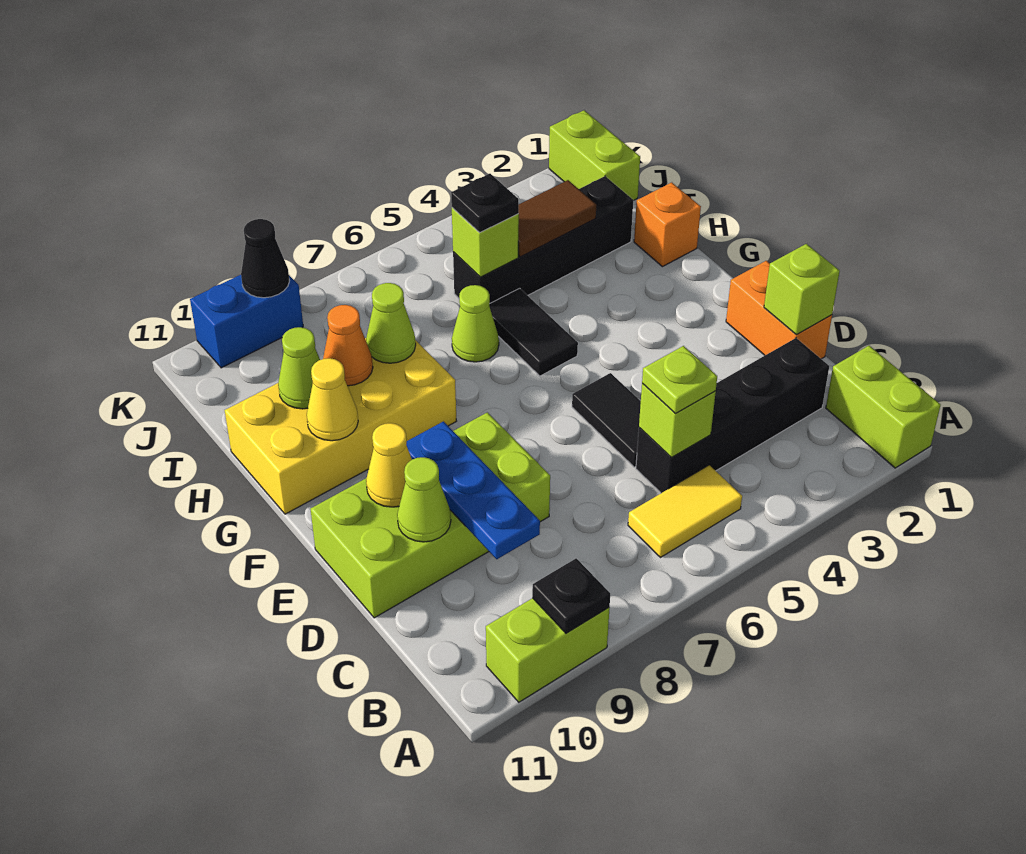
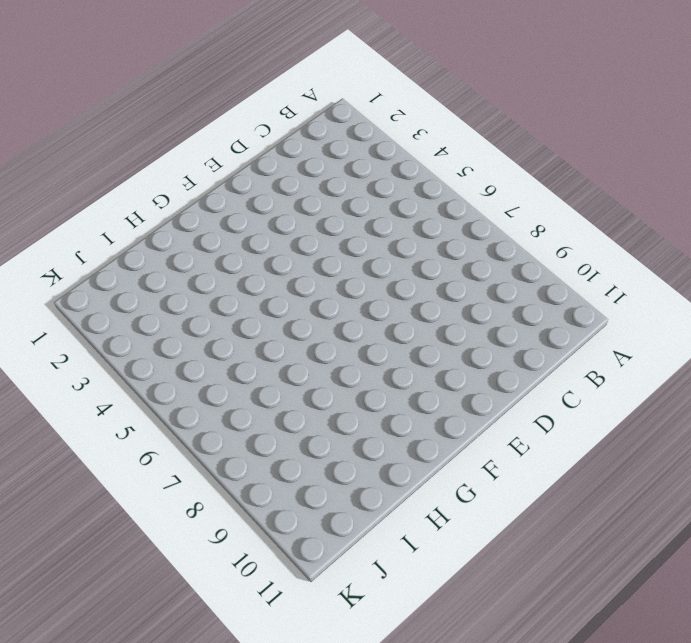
none -> lime brick A1:B1 level 1
none -> lime brick A9:A10 level 1
none -> yellow tile B5:B6 level 1

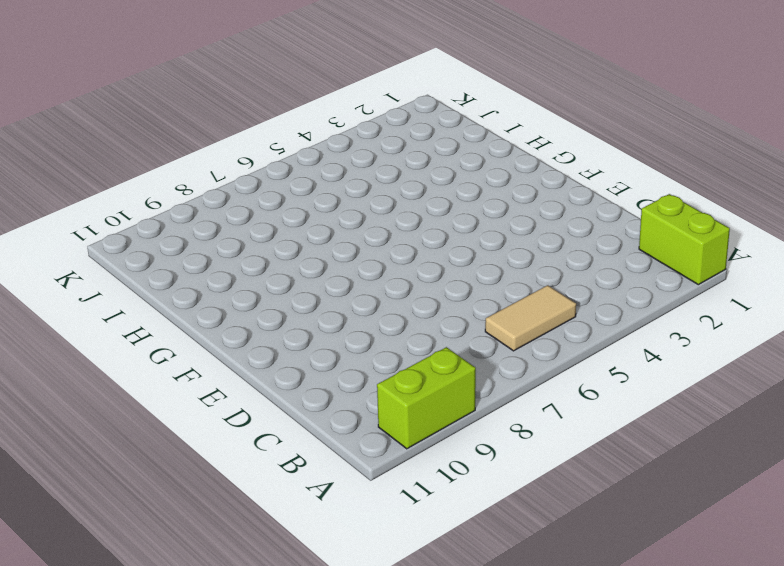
tan tile B5:B6 level 1 -> yellow tile B5:B6 level 1
none -> black brick C2:C5 level 1
none -> orange brick D1:E1 level 1
none -> black tile D5:E5 level 1

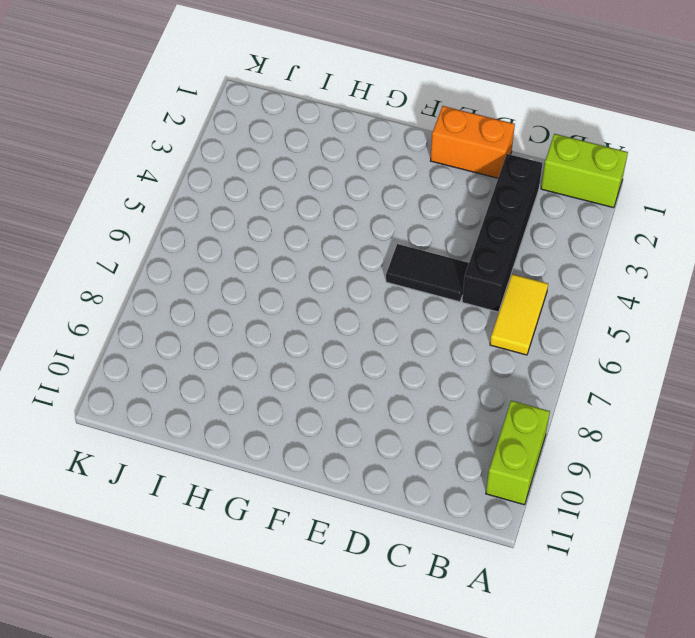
none -> lime brick D8:E11 level 1
none -> black tile G5:H5 level 1
none -> yellow brick G8:H11 level 1

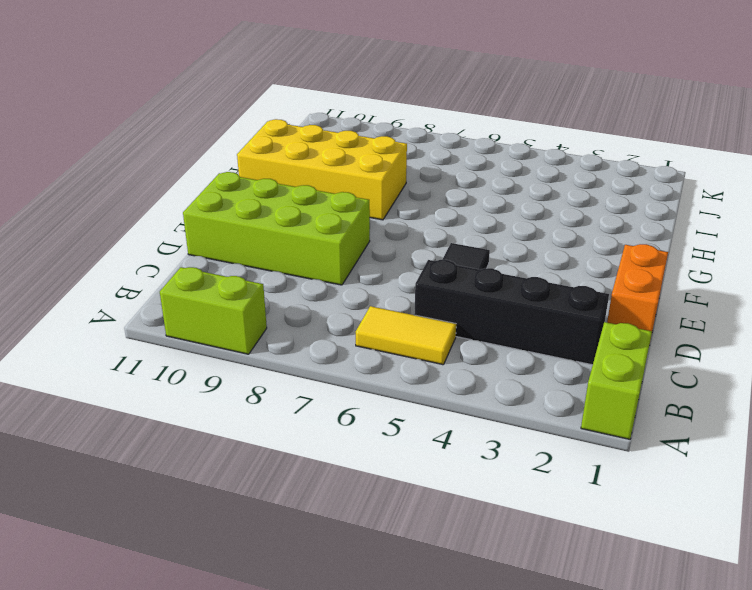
none -> black tile G5:H5 level 1
none -> orange brick H1 level 1
none -> lime cone H6 level 1

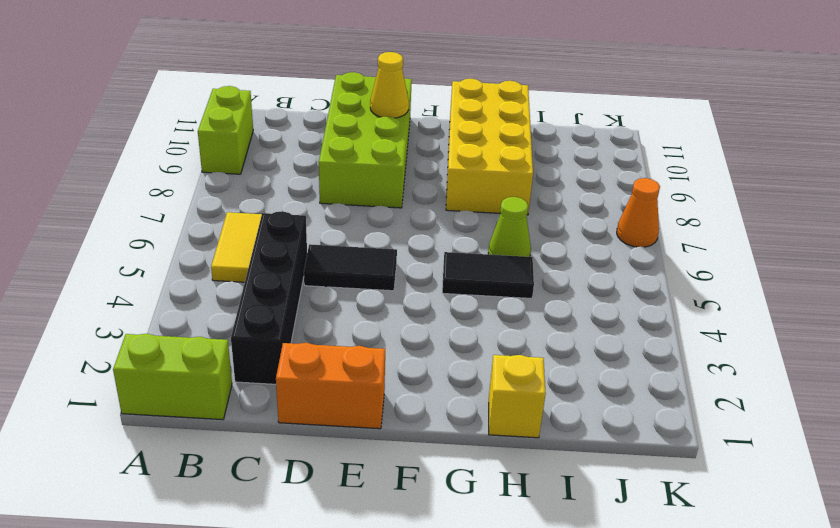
yellow brick H1 level 1 -> orange brick H1 level 1
orange cone K7 level 1 -> orange cone H9 level 2
none -> black brick I2:I5 level 1
none -> lime brick J1:K1 level 1
none -> blue brick K9:K10 level 1

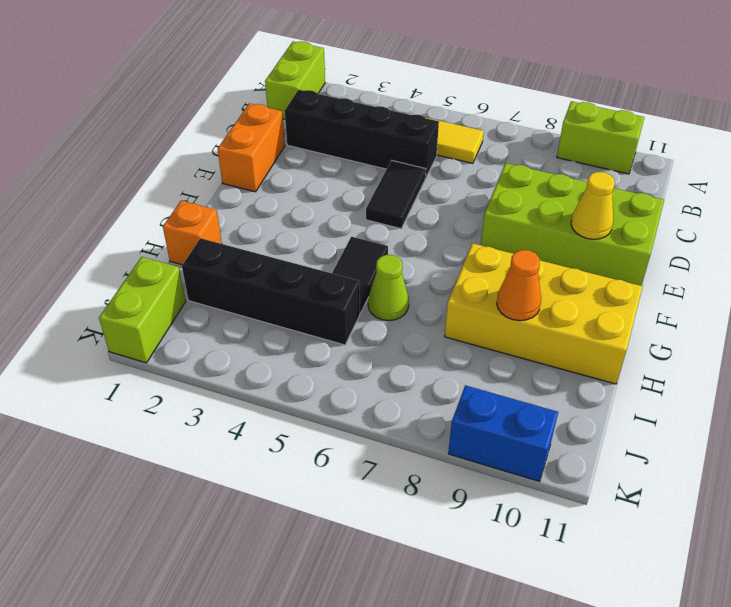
none -> black plate A9 level 2
none -> lime brick C5 level 2
none -> blue plate C9:E9 level 2

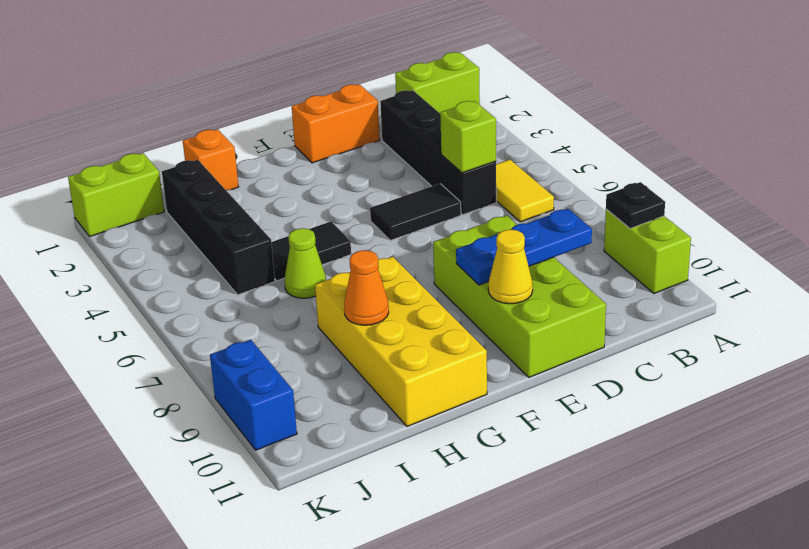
none -> lime brick D1 level 2
none -> lime cone D10 level 2
none -> yellow cone G10 level 2

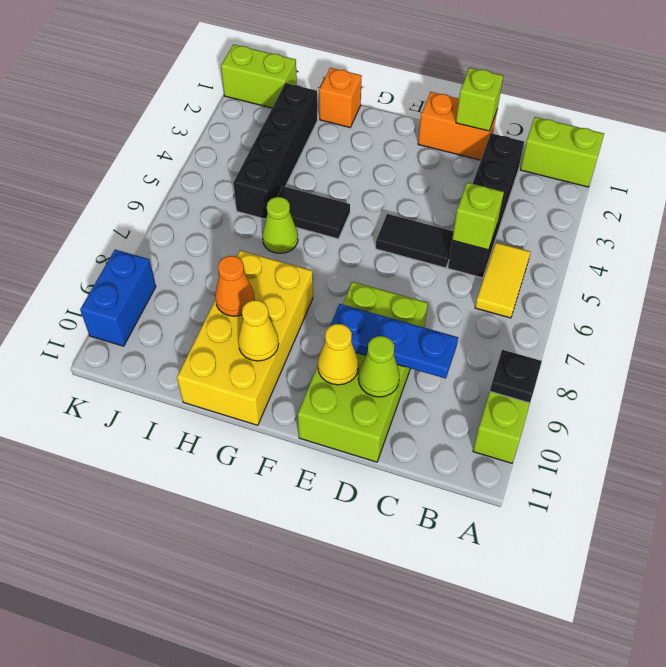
none -> lime cone H8 level 2
none -> lime cone H10 level 2
none -> brown tile I3:I4 level 2

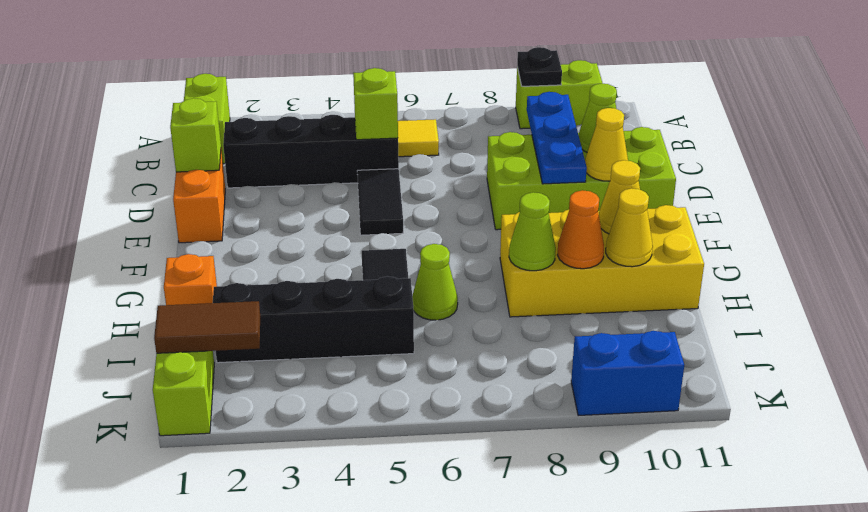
yellow cone H10 level 2 -> lime cone H10 level 2
brown tile J1:J2 level 2 -> brown tile I3:I4 level 2
none -> lime brick I5 level 2
none -> black cone K9 level 2
none -> lime plate C5 level 3

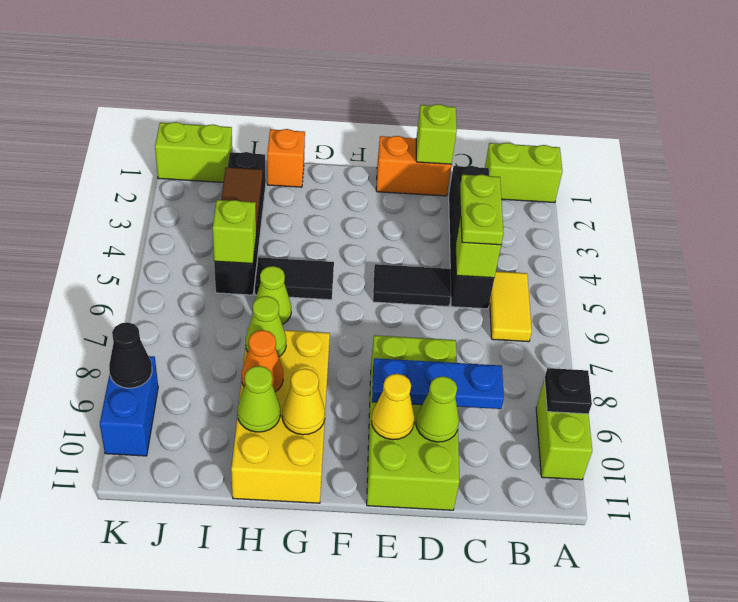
lime plate C4:C5 level 3 -> lime plate C5 level 3
none -> black plate I5 level 3

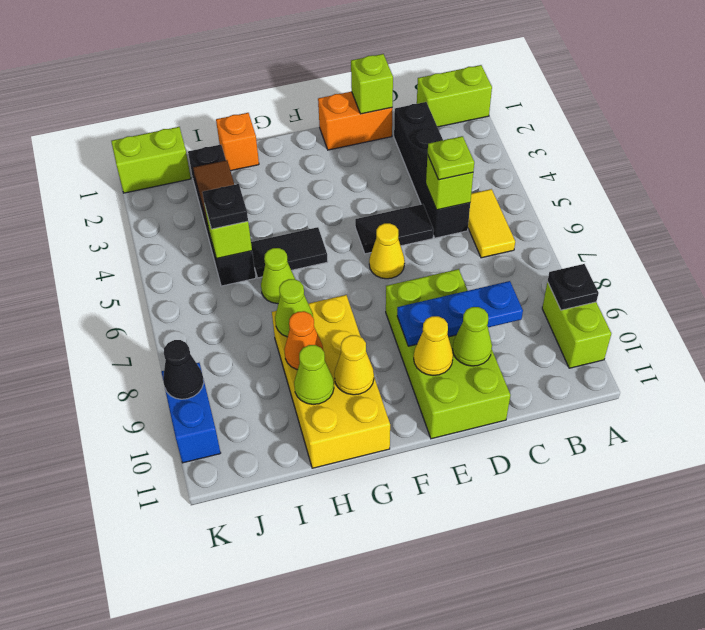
yellow cone E6 level 1 -> none

